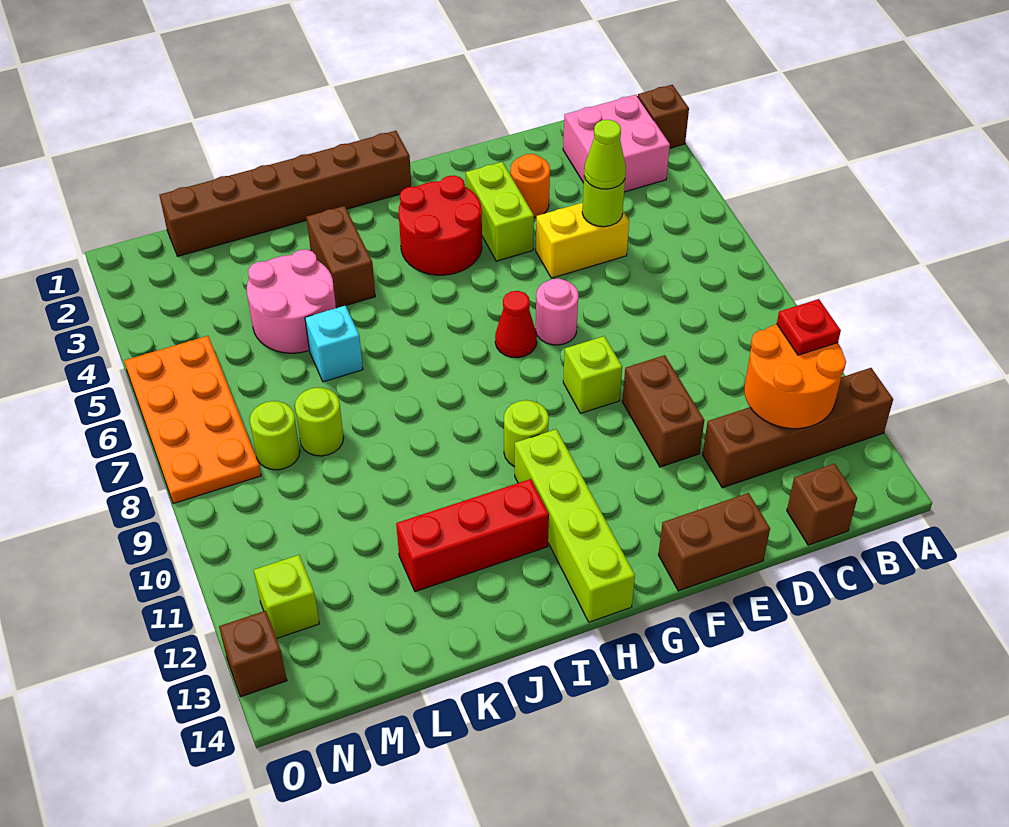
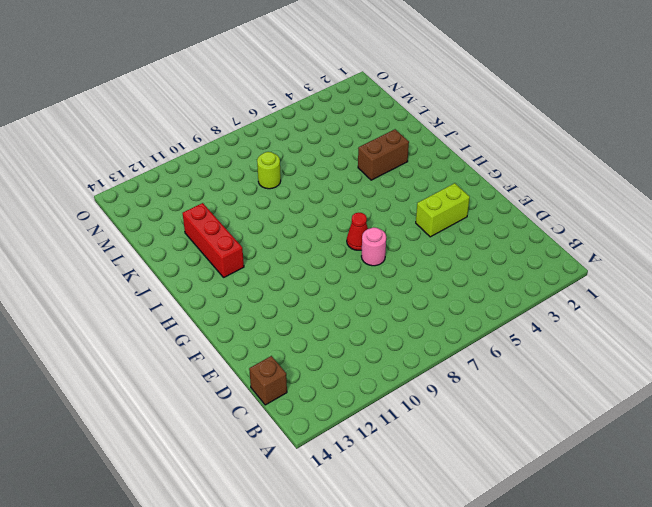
none -> brown brick A2 level 1
none -> brown brick A12:D12 level 1
none -> pink brick B2:C3 level 1

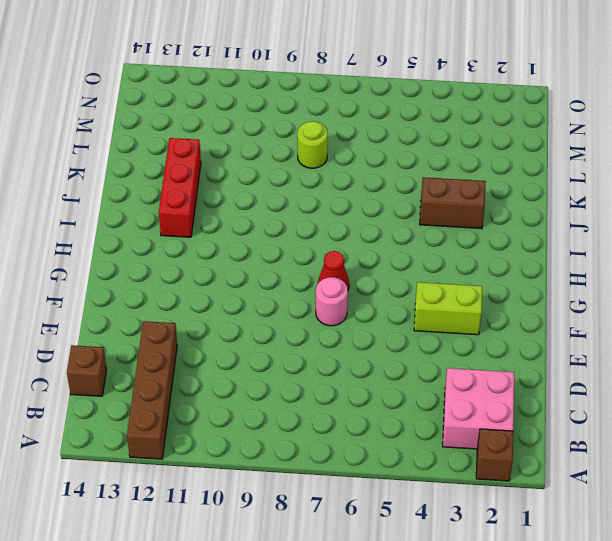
none -> yellow brick D5:E5 level 1
none -> orange round brick E3 level 1
none -> brown brick E10:E11 level 1

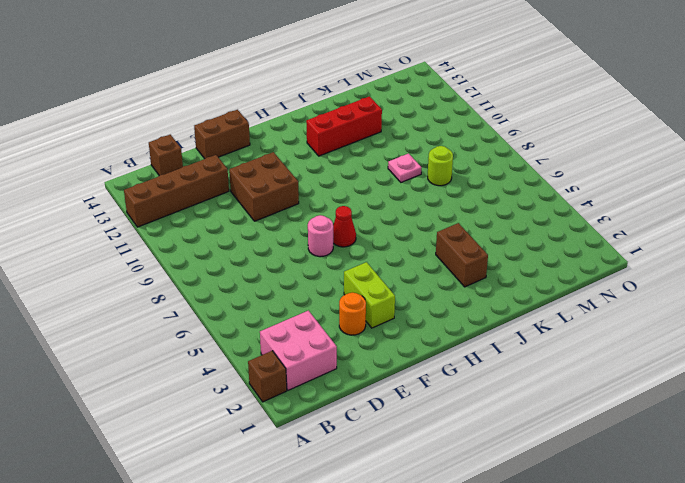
brown brick E10:F11 level 1 -> brown brick E10:E11 level 1
pink plate K9 level 1 -> none
none -> yellow brick D5:E5 level 1
none -> lime brick F9 level 1
none -> red round brick G3:H4 level 1

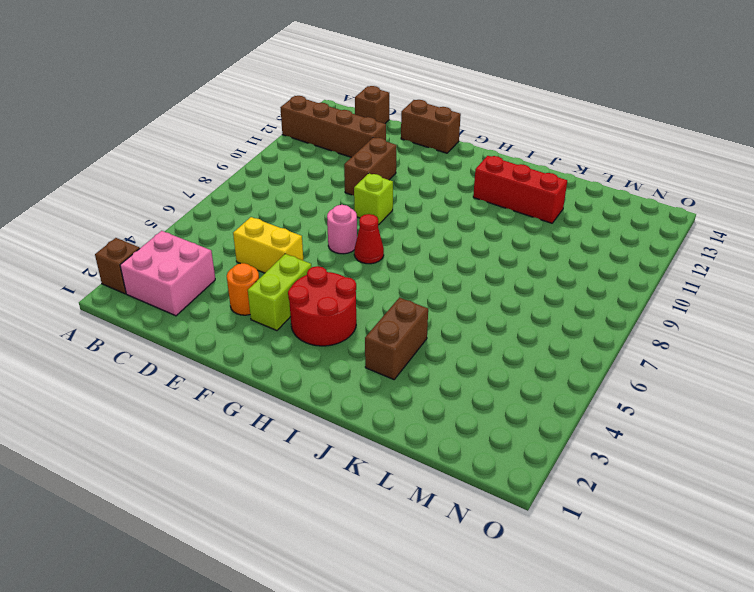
none -> brown brick H1:M1 level 1
none -> lime round brick H10 level 1
none -> lime brick H11:H14 level 1

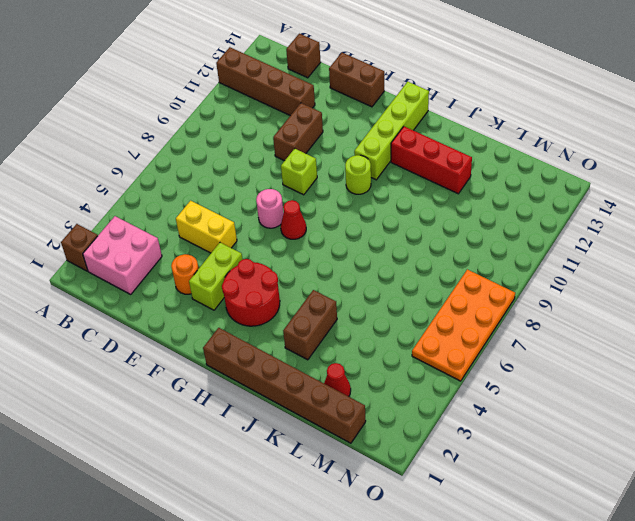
red cone L2 level 1 -> none
none -> pink round brick K4:L5 level 1
none -> cyan brick K6 level 1
none -> lime round brick L8 level 1

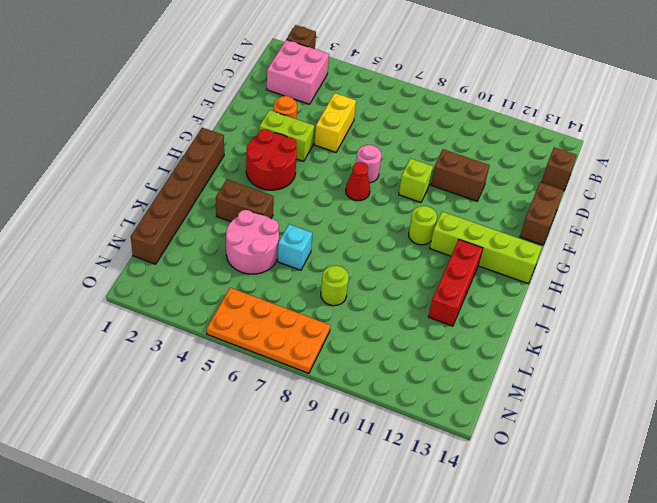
none -> brown brick A12:D12 level 1
none -> lime round brick M8 level 1
none -> lime brick N12 level 1

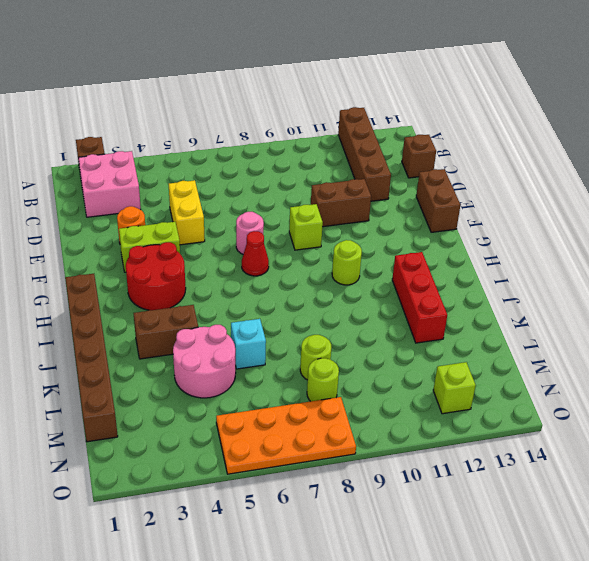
none -> lime brick H11:H14 level 1
none -> brown brick O13 level 1
none -> orange round brick B11:C12 level 2

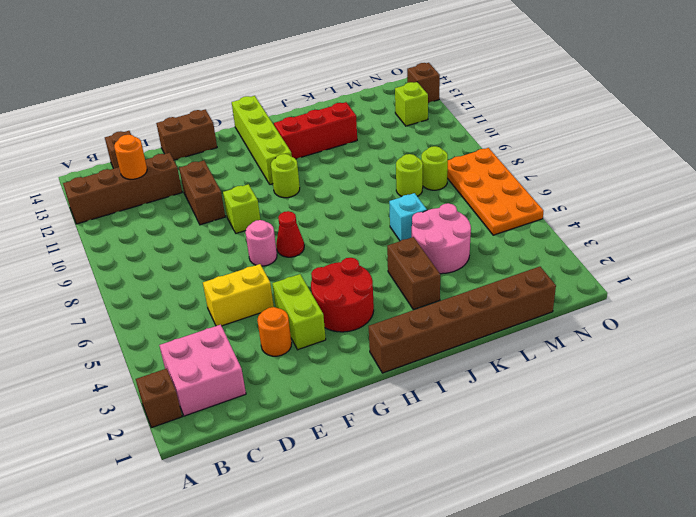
orange round brick C12 level 2 -> orange round brick B11:C12 level 2
none -> lime round brick D5 level 2
none -> red plate B11 level 3
none -> lime cone D5 level 3

